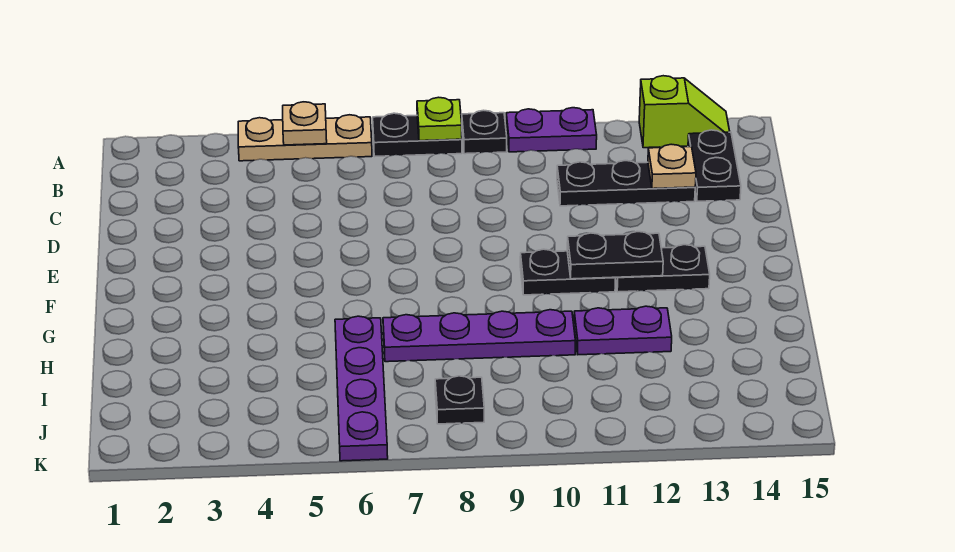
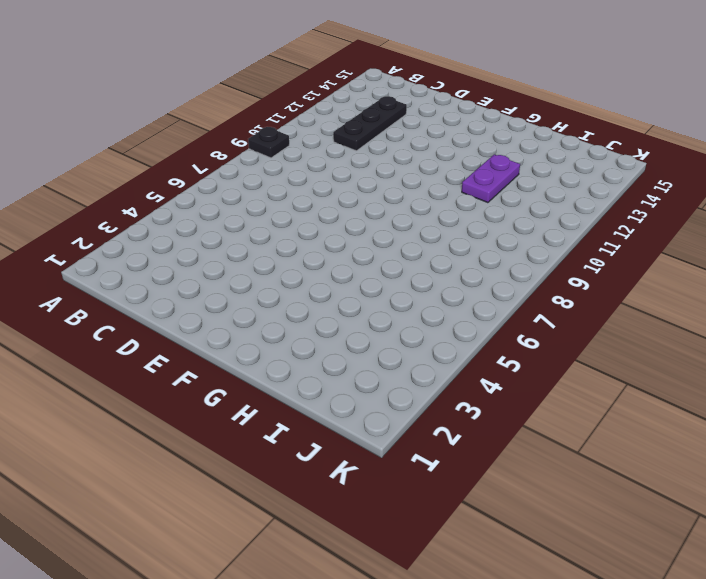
none -> tan plate A4:A6 level 1
none -> black plate A7:A8 level 1
none -> purple plate A10:A11 level 1

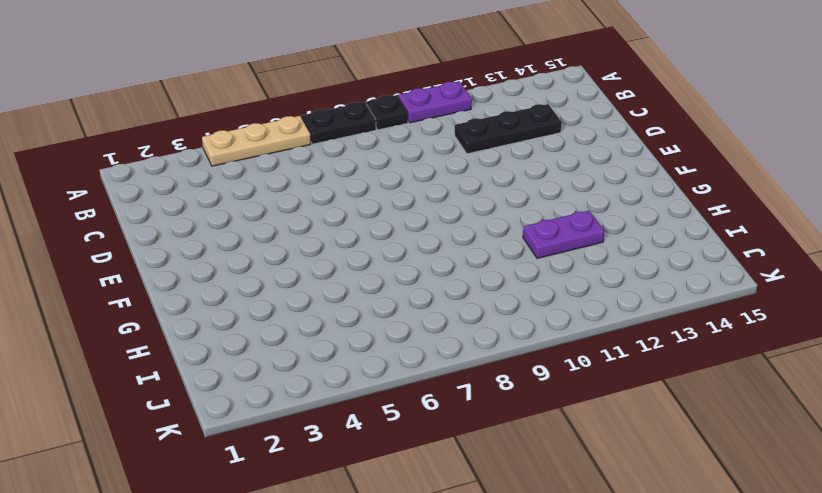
none -> lime slope A13:A14 level 1 top 13
none -> black plate B14:C14 level 1
none -> black plate F10:F11 level 1

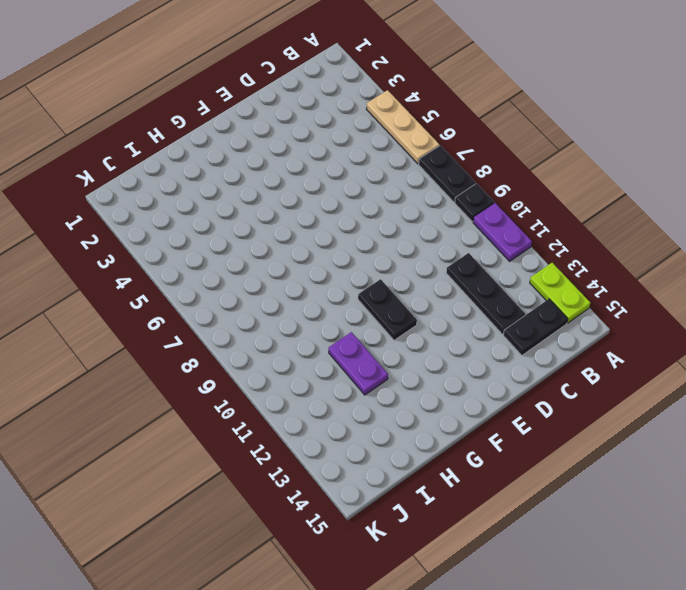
lime plate A13:A14 level 1 -> lime slope A13:A14 level 1 top 13
none -> black plate F12:F13 level 1
none -> purple plate H6:K6 level 1
none -> purple plate H7:H10 level 1

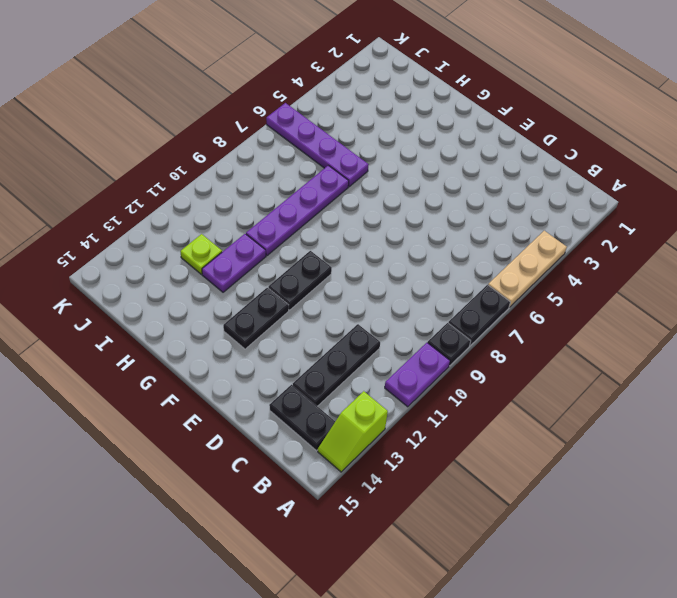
lime plate I12 level 1 -> lime plate A8 level 2
none -> black plate J8 level 1
none -> tan plate A5 level 2
none -> tan plate C13 level 2

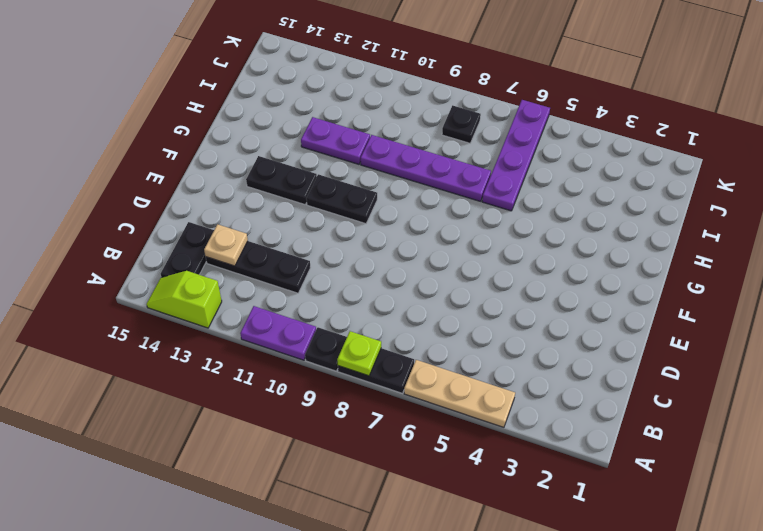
none -> tan plate A5 level 2
none -> black plate F11:F12 level 2

